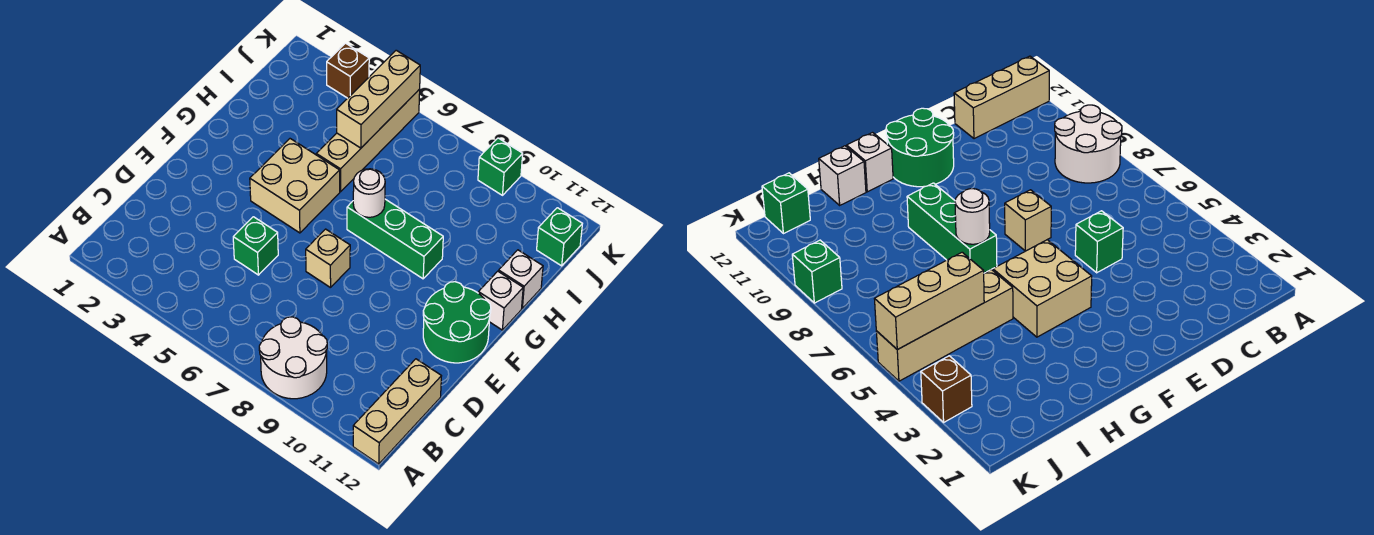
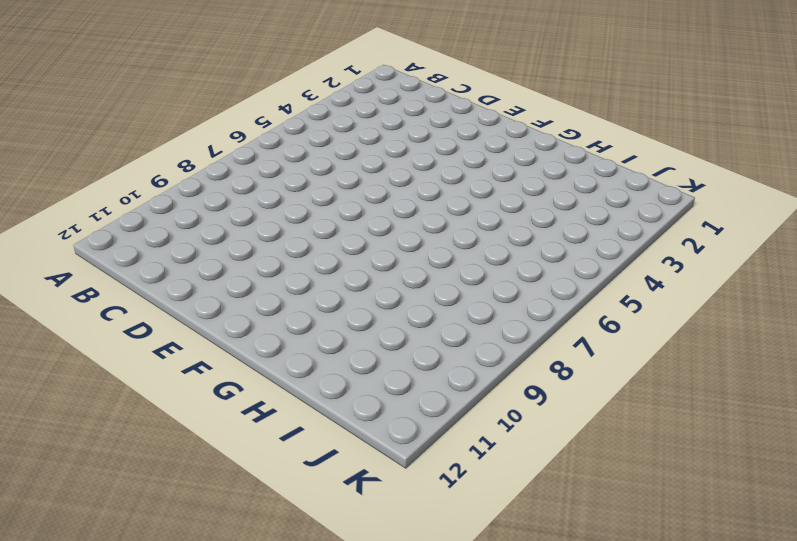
none -> white round brick A8:B9 level 1
none -> tan brick A12:C12 level 1
none -> green brick D5 level 1

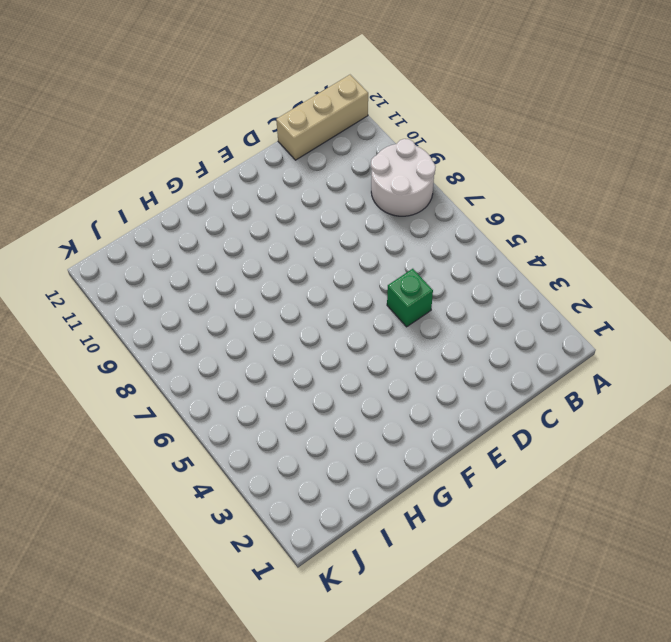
none -> tan brick E7 level 1
none -> green round brick E11:F12 level 1
none -> tan brick F4:G5 level 1

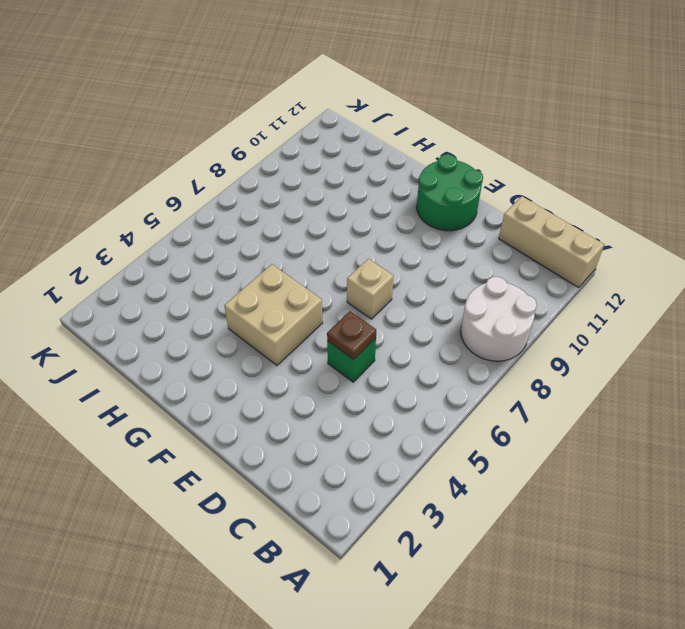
brown plate D5 level 2 -> none
none -> green brick G7:G9 level 1
none -> white brick G12 level 1
none -> tan brick H5:K5 level 1

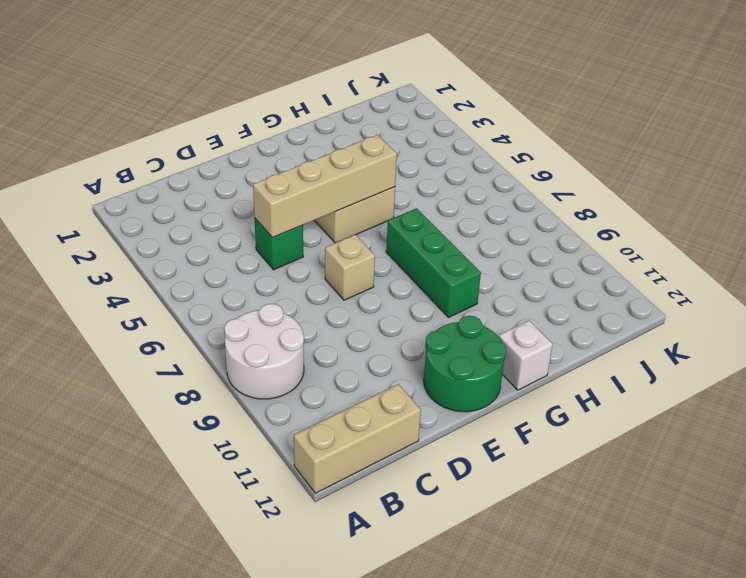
tan brick D5:G5 level 2 -> tan brick H5:K5 level 1
none -> white brick H12 level 1
none -> green brick J12 level 1
none -> brown brick K3 level 1

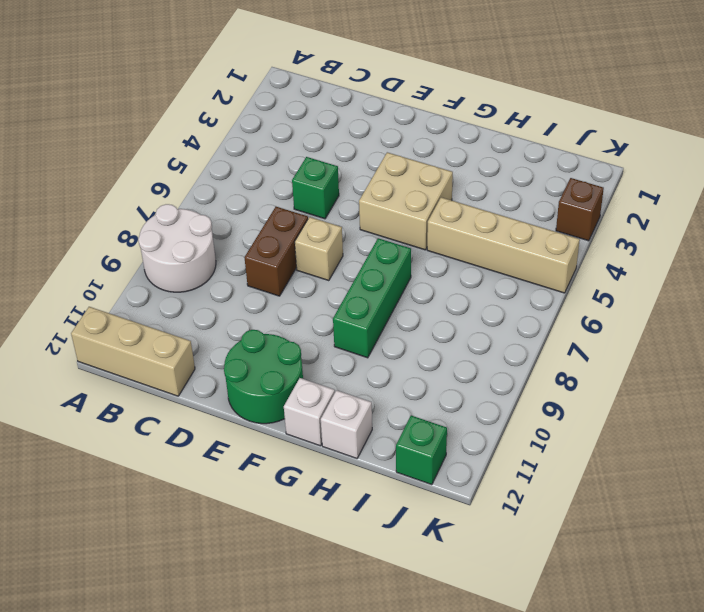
brown brick D7:D8 level 1 -> none
none -> green brick K9 level 1
none -> white round brick G7 level 2
none -> tan brick I5:K5 level 2

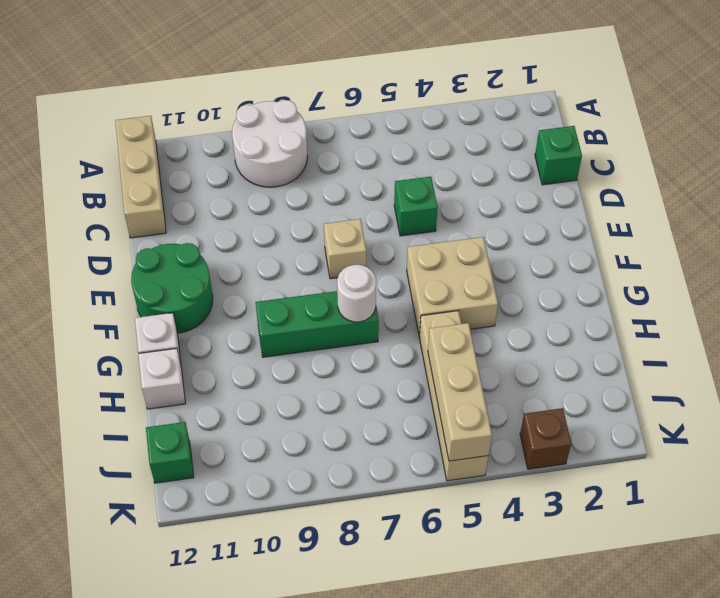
green brick C1 level 1 -> green brick K9 level 1

